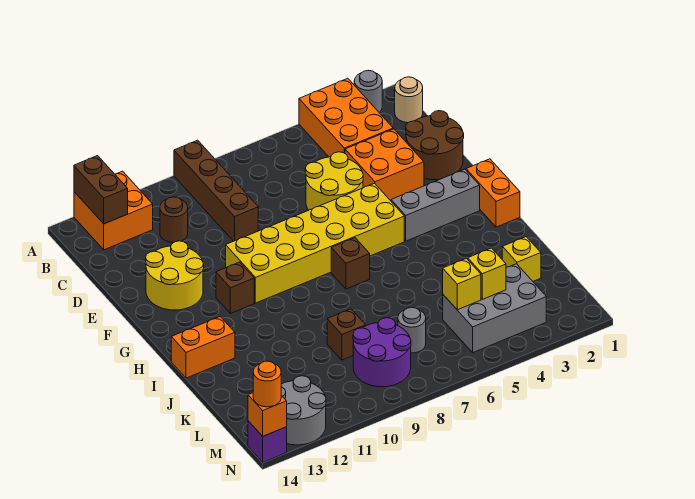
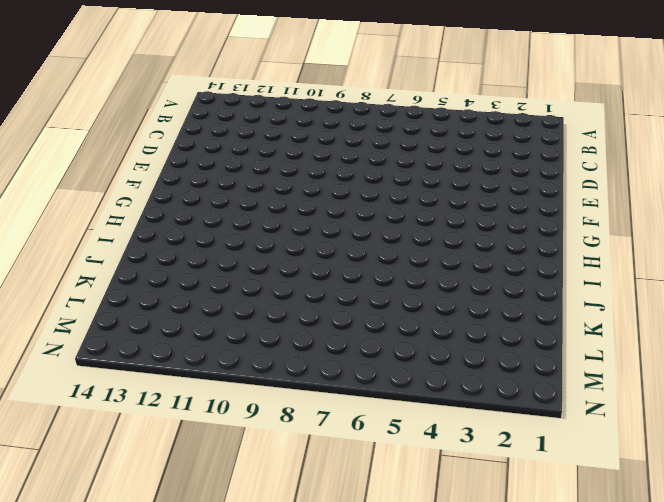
none -> grey round brick A2 level 1
none -> orange brick A3:C4 level 1
none -> brown brick A9:D9 level 1

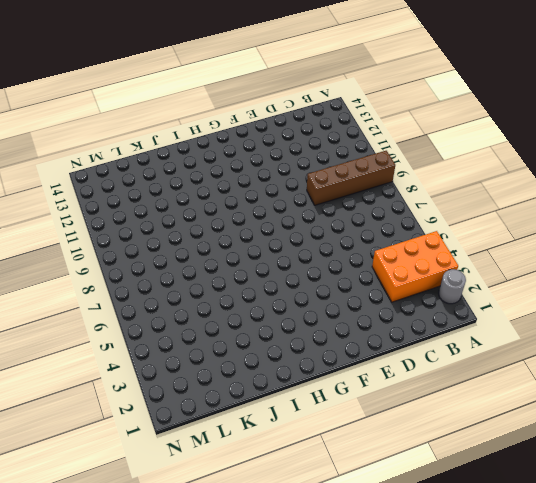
none -> orange brick A12:B13 level 1
none -> tan round brick B1 level 1
none -> brown round brick C11 level 1

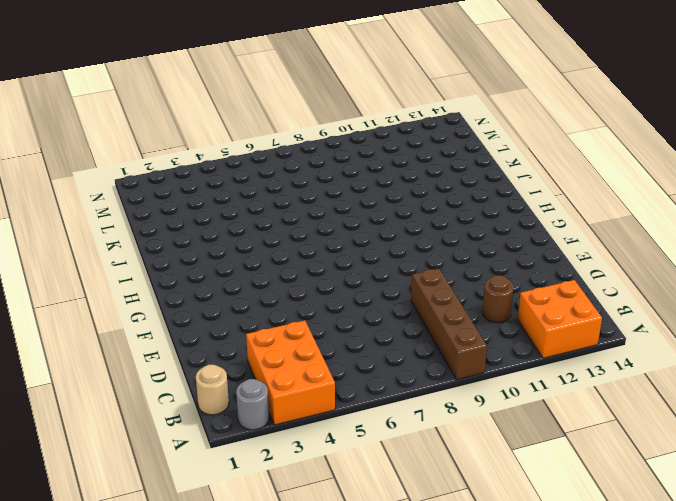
none -> brown round brick D1:E2 level 1
none -> orange brick D3:E4 level 1
none -> yellow round brick D5:E6 level 1

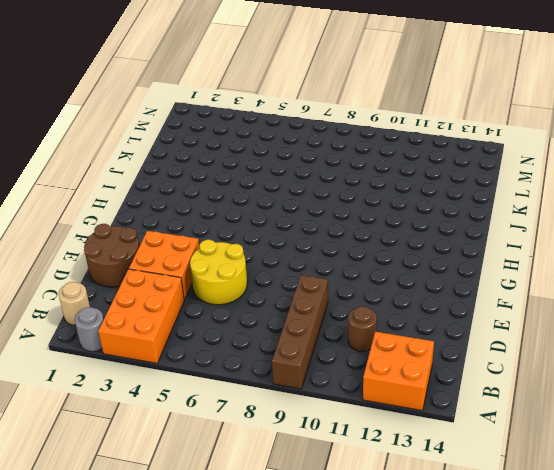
none -> yellow round brick E12:F13 level 1
none -> yellow brick F5:G10 level 1
none -> orange brick G1:H1 level 1

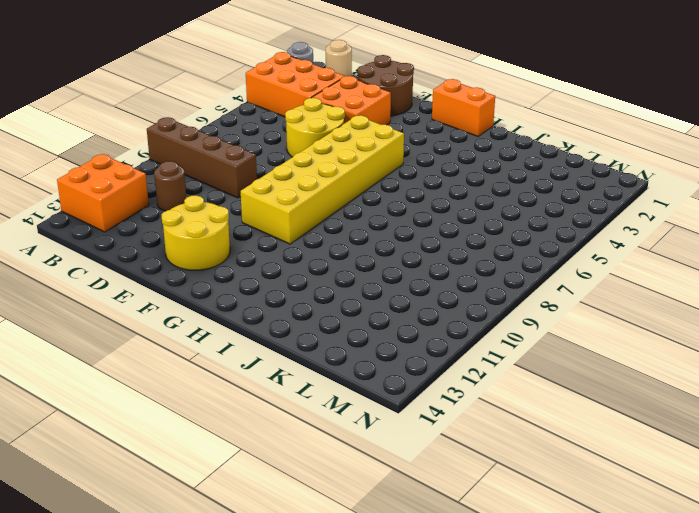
none -> grey brick G2:G4 level 1
none -> brown brick G11 level 1
none -> brown brick H7 level 1

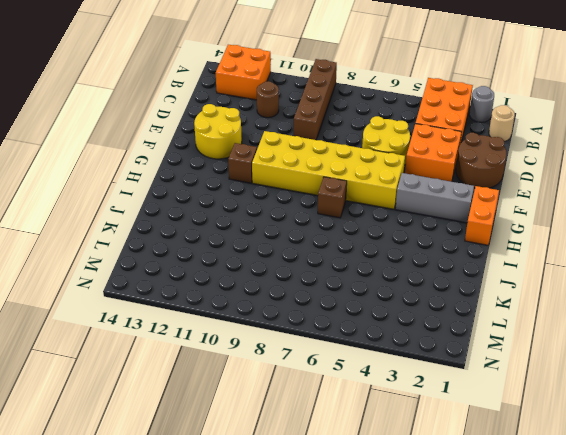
none -> orange brick I13:I14 level 1
none -> yellow brick K2 level 1
none -> brown brick K9 level 1

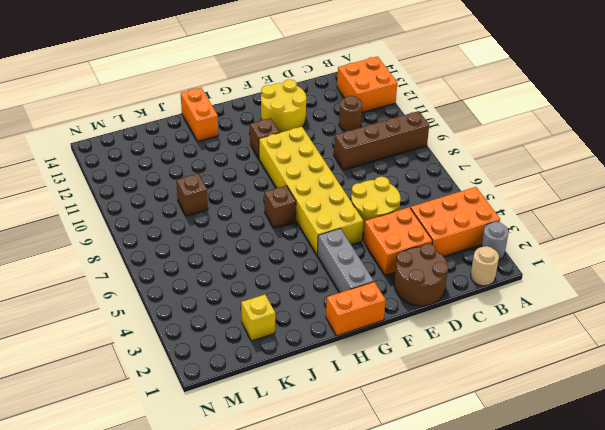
none -> grey brick L3:M5 level 1
none -> grey round brick L7 level 1
none -> purple round brick L8:M9 level 1

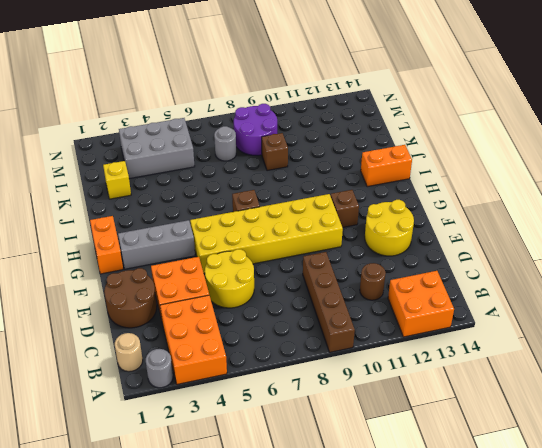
none -> grey round brick M12:N13 level 1
none -> purple brick N14 level 1
none -> brown brick A13:B13 level 2

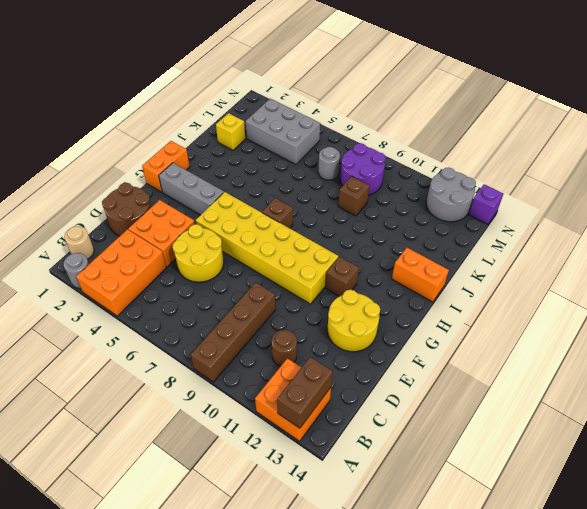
none -> yellow brick L4 level 2
none -> yellow brick L5 level 2
none -> orange brick N14 level 2

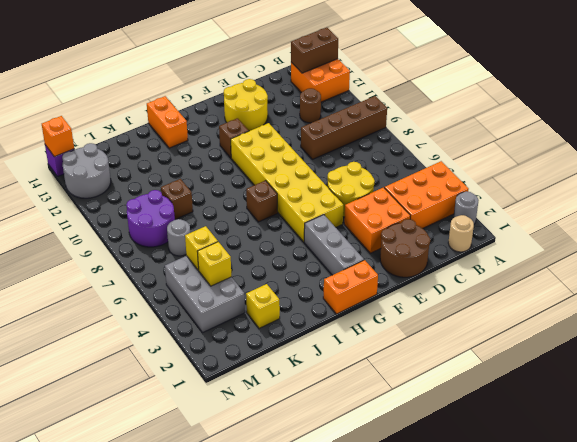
none -> orange round brick N14 level 3

